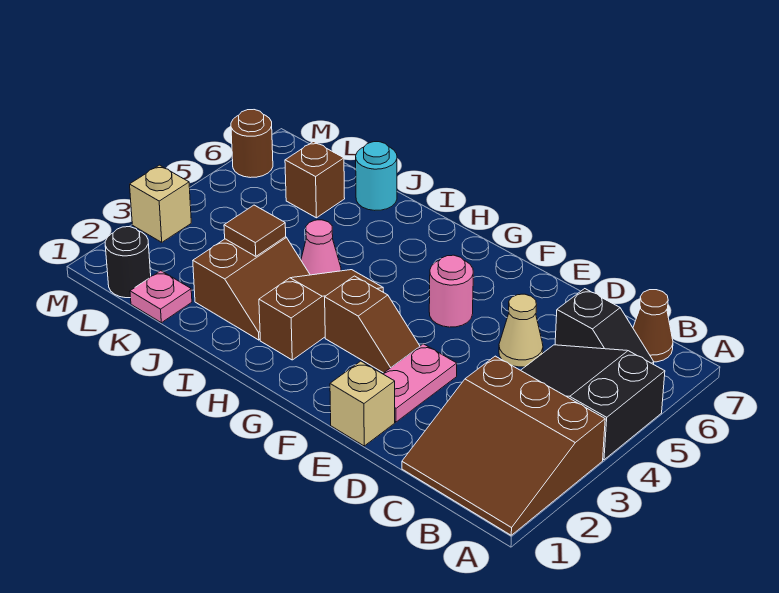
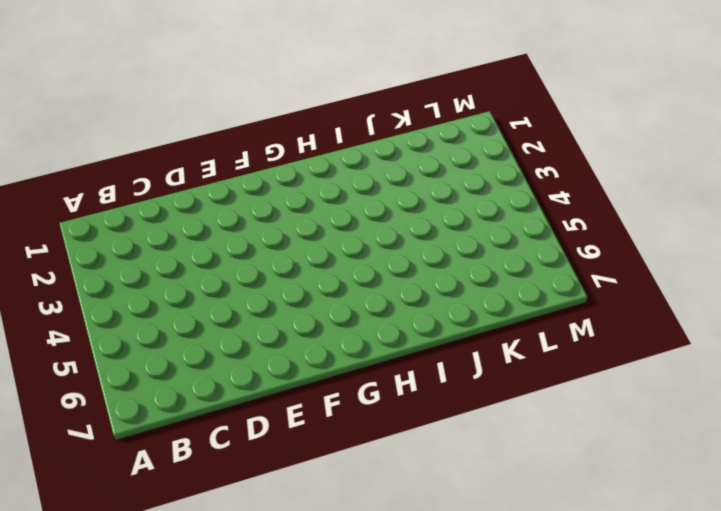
none -> brown slope A1:C3 level 1 top 3
none -> black slope A4:C5 level 1 top A
none -> black slope B6:C6 level 1 top C

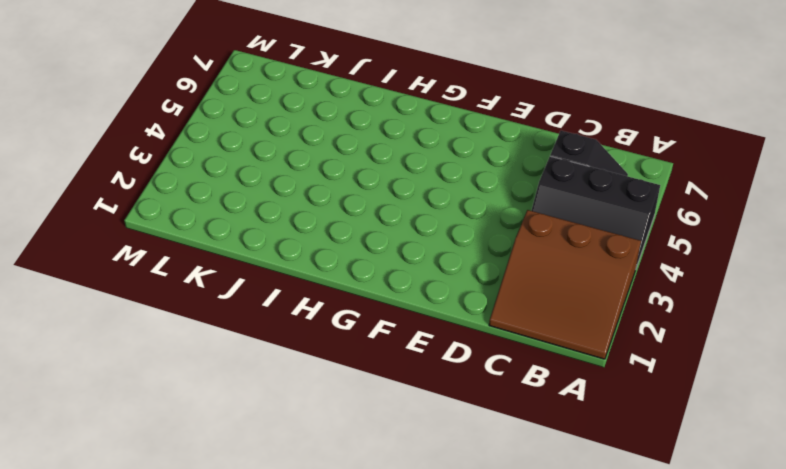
black slope A4:C5 level 1 top 5 -> black slope A4:C5 level 1 top A
none -> brown cone B7 level 1
none -> tan cone D5 level 1
none -> tan brick E1 level 1

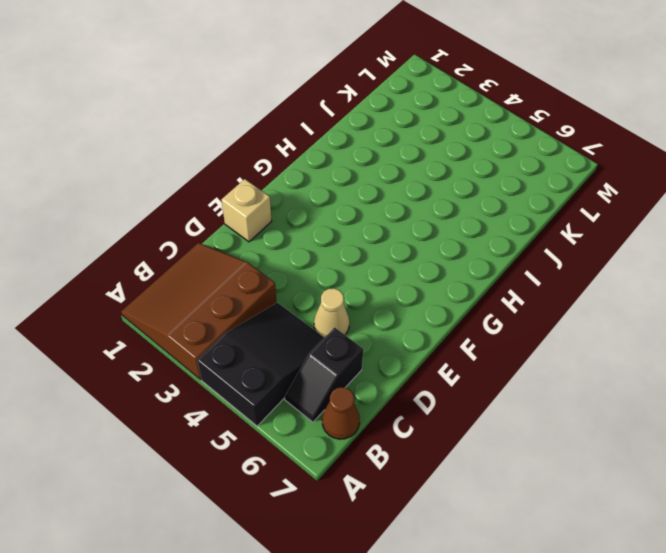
none -> pink plate E2:E3 level 1
none -> brown slope F3:G3 level 1 top G
none -> pink round brick F5 level 1

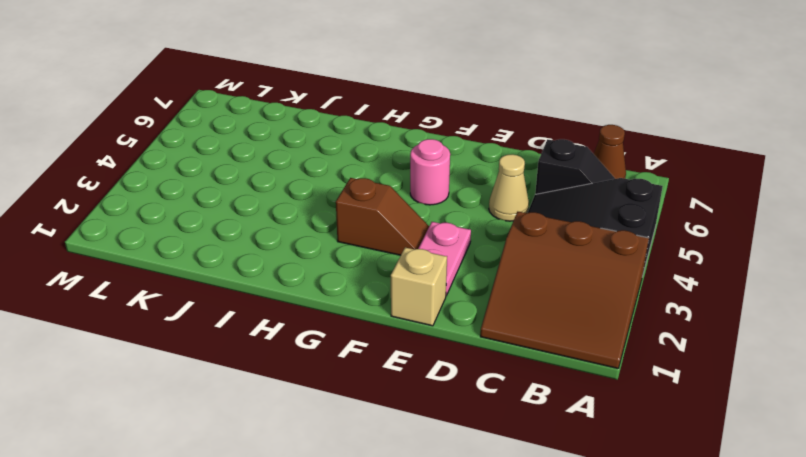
none -> brown slope H2:H4 level 1 top 2
none -> brown slope I2:J3 level 1 top J
none -> pink cone I4 level 1

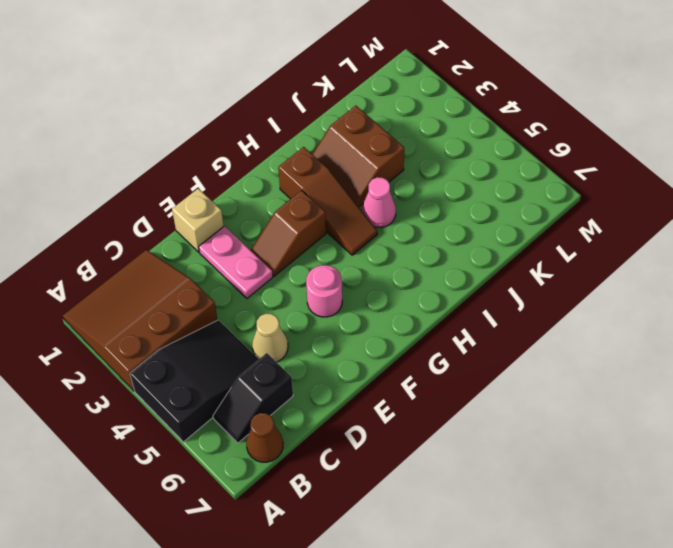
none -> cyan round brick J7 level 1
none -> pink plate K1 level 1
none -> brown brick K6 level 1

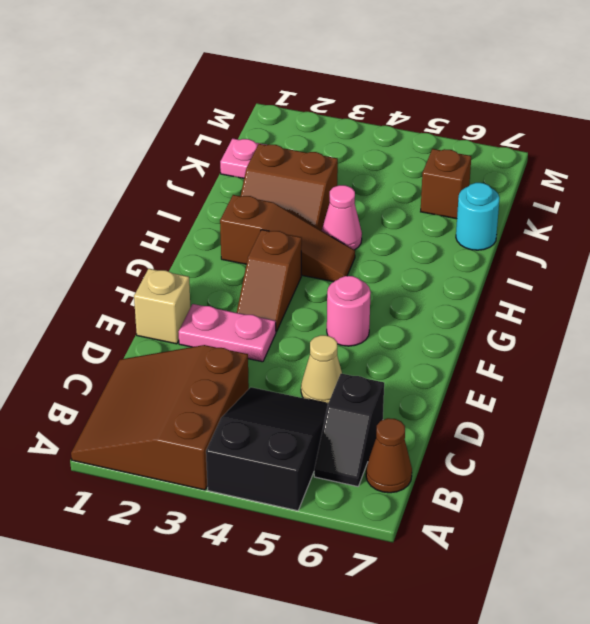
none -> black round brick L1 level 1
none -> tan brick M3 level 1
none -> brown round brick M6 level 1

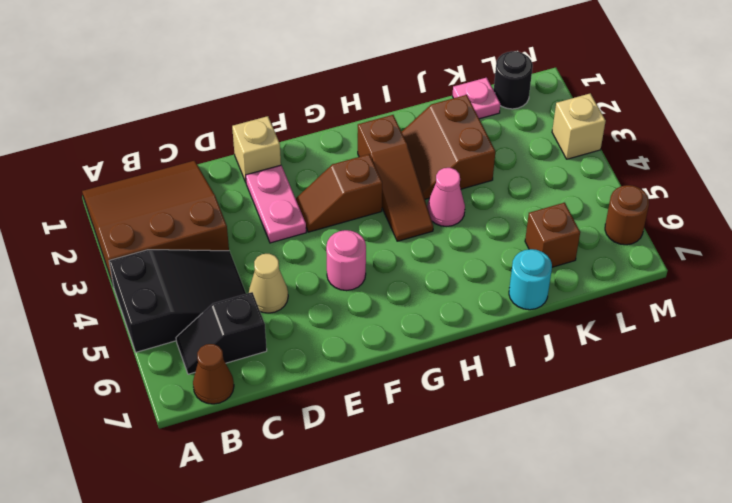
none -> brown tile J3 level 2

